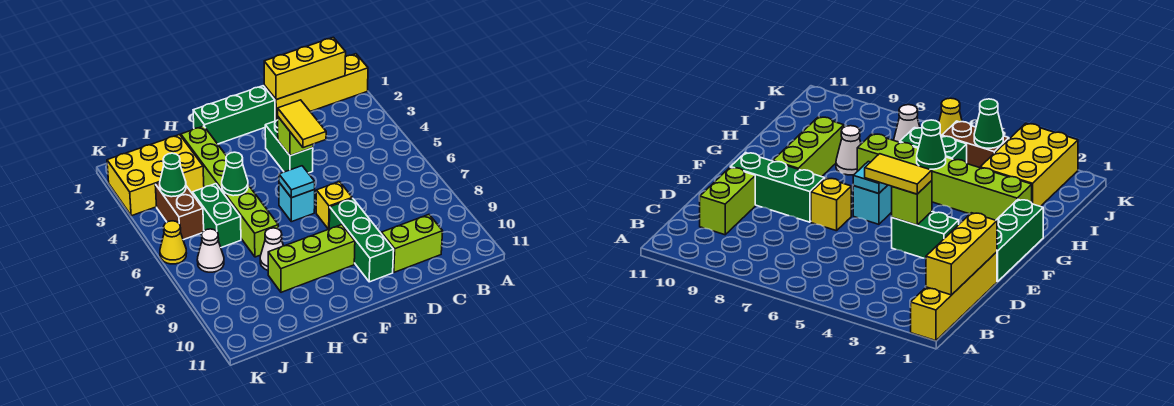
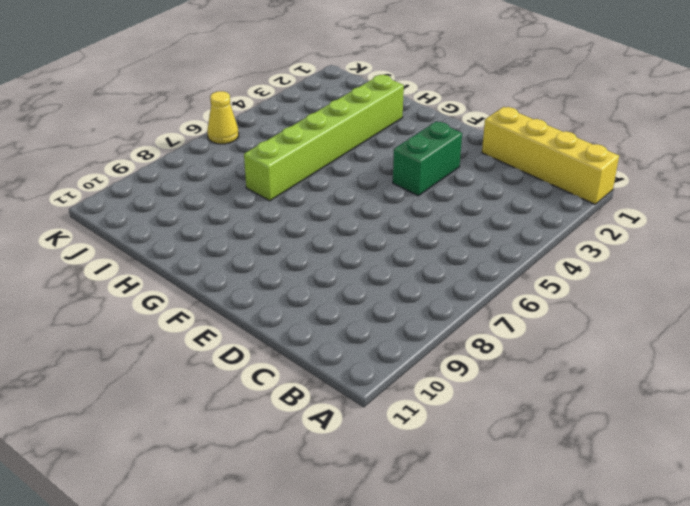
none -> lime brick C10:D10 level 1
none -> green brick E1:G1 level 1
none -> yellow brick E7 level 1

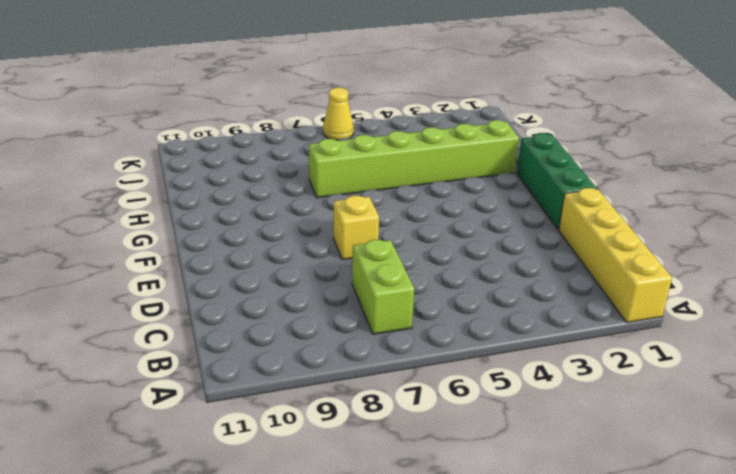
lime brick B7:C7 level 1 -> lime brick C10:D10 level 1
none -> green brick E3:E4 level 1
none -> green brick E8:E10 level 1
none -> cyan brick F6 level 1

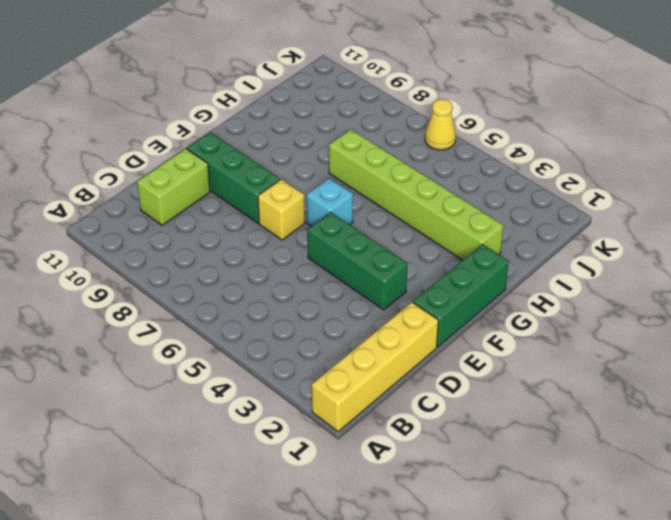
green brick E3:E5 level 1 -> green brick E3:E4 level 1
none -> lime brick F9:H9 level 1
none -> white cone H8 level 1
none -> yellow brick I2:K3 level 1

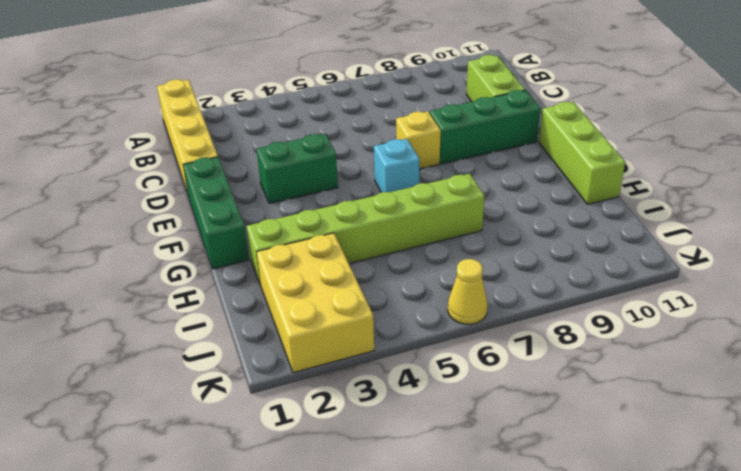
lime brick F11:H11 level 1 -> lime brick F9:H9 level 1
none -> white cone H8 level 1
none -> green brick I5:I6 level 1
none -> brown brick J4:J5 level 1

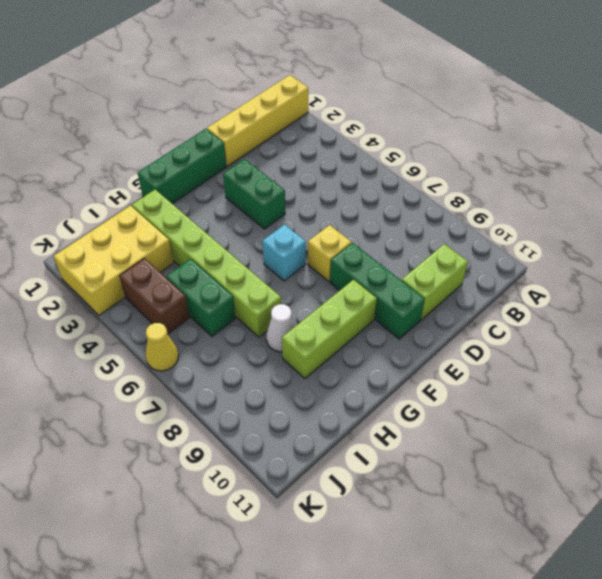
none -> white cone J7 level 1
none -> yellow brick B1:D1 level 2
none -> lime brick E4 level 2

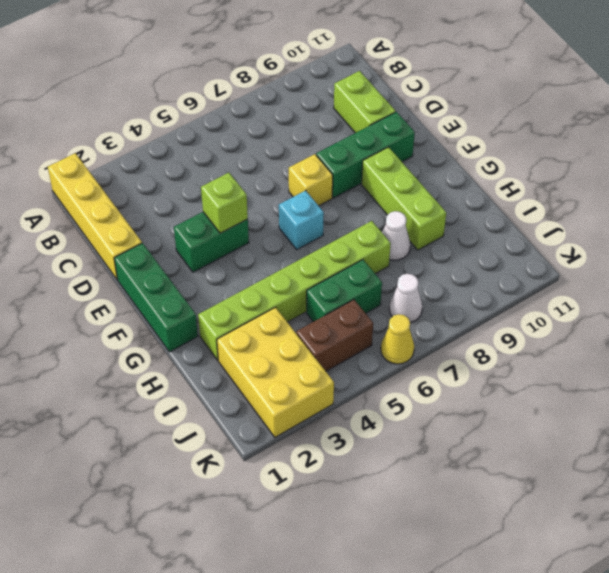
none -> yellow brick B1:D1 level 2
none -> cyan tile F6 level 2
none -> green cone H5 level 2

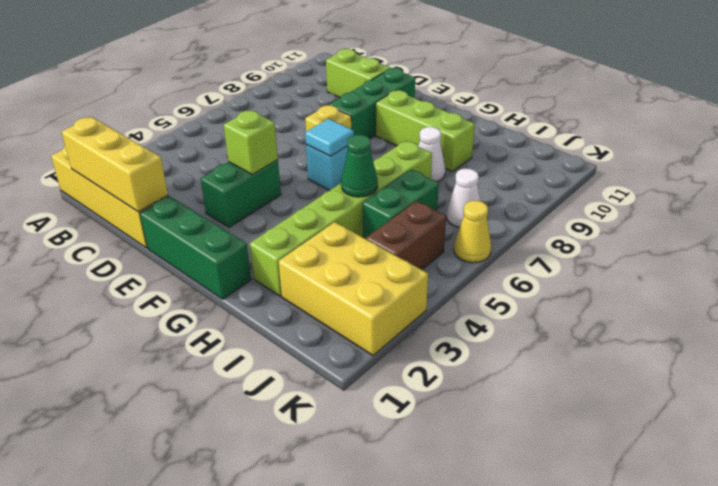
none -> green cone J4 level 2
none -> yellow tile E4:E5 level 3

